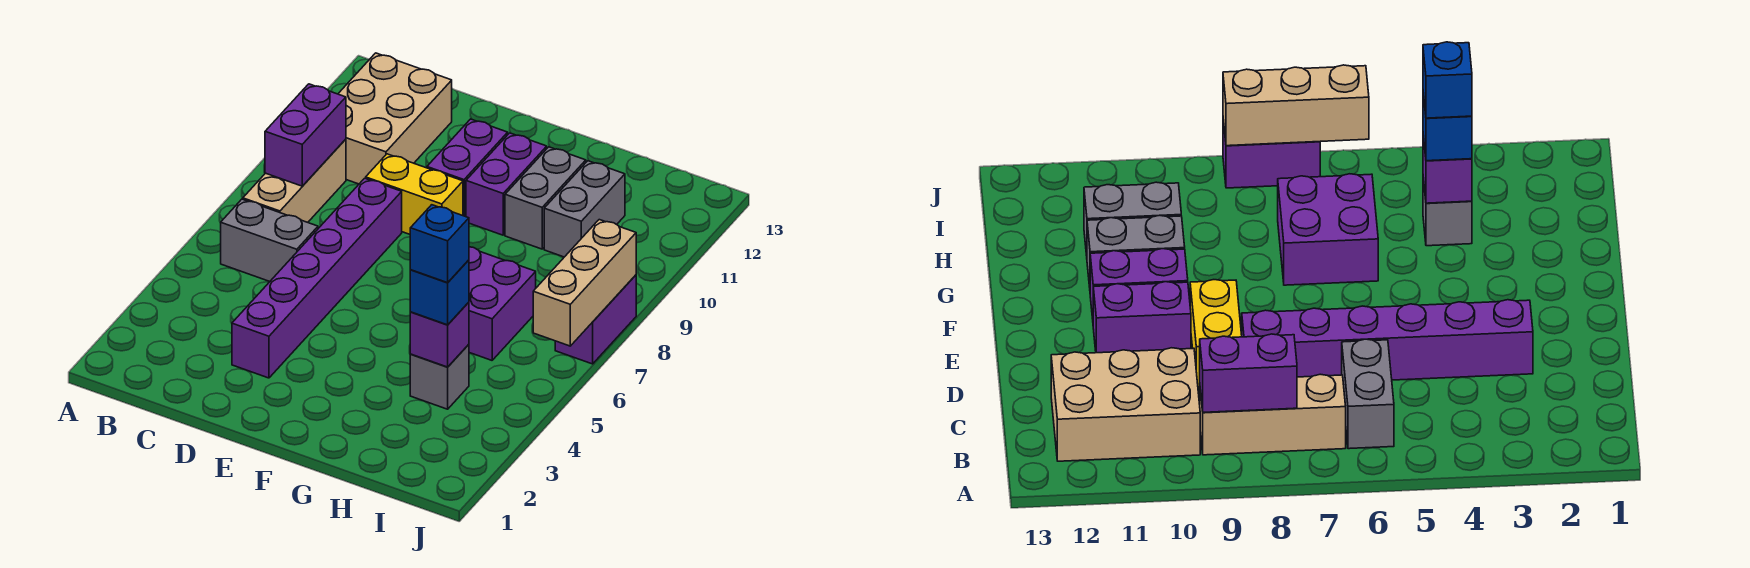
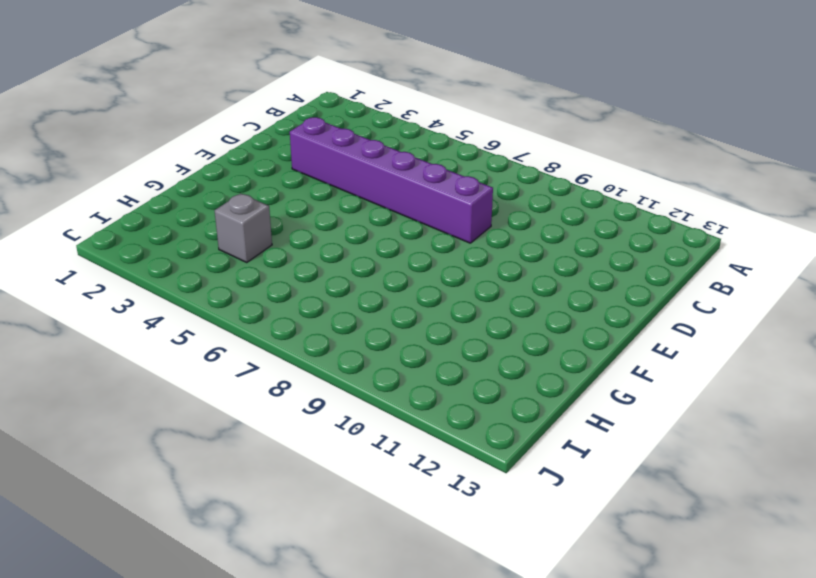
none -> grey brick B6:C6 level 1
none -> tan brick B7:B9 level 1
none -> tan brick B10:C12 level 1

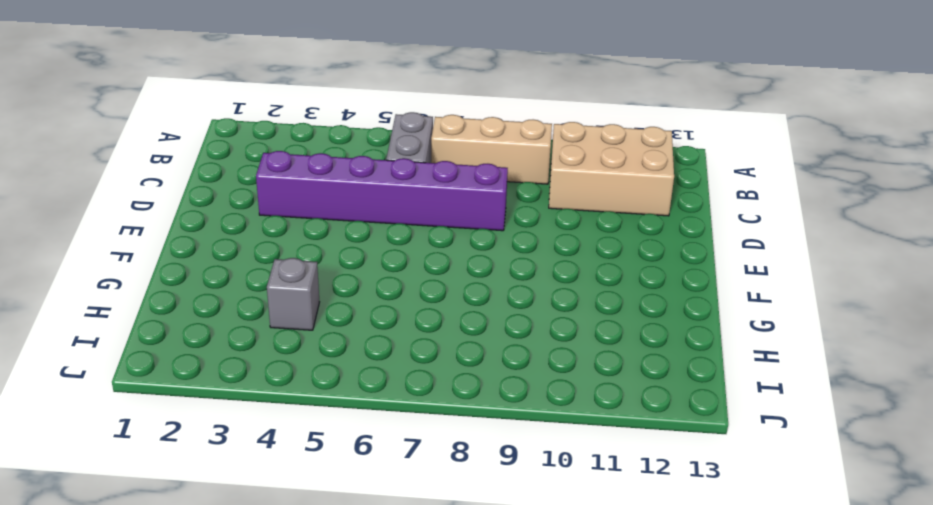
none -> yellow brick D9:E9 level 1
none -> purple brick E10:E11 level 1
none -> purple brick F10:F11 level 1

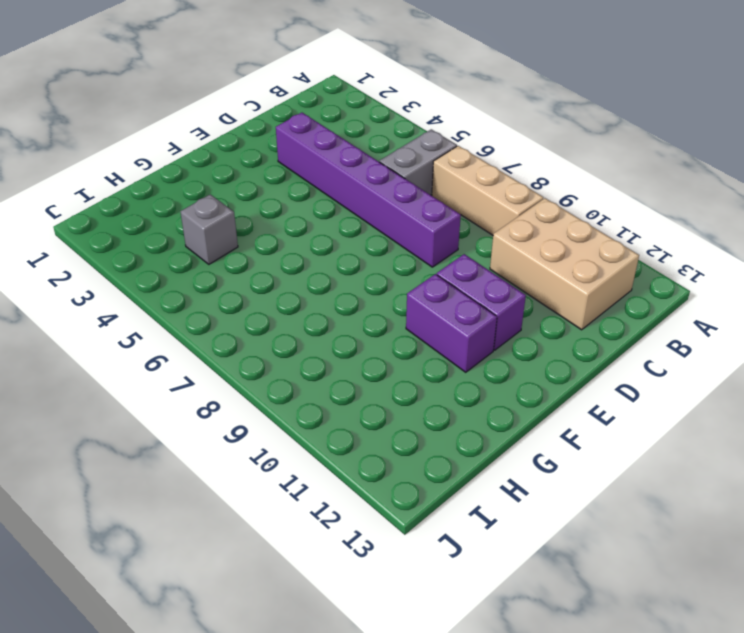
none -> yellow brick D9:E9 level 1
none -> purple brick G6:H7 level 1
none -> grey brick G10:G11 level 1

